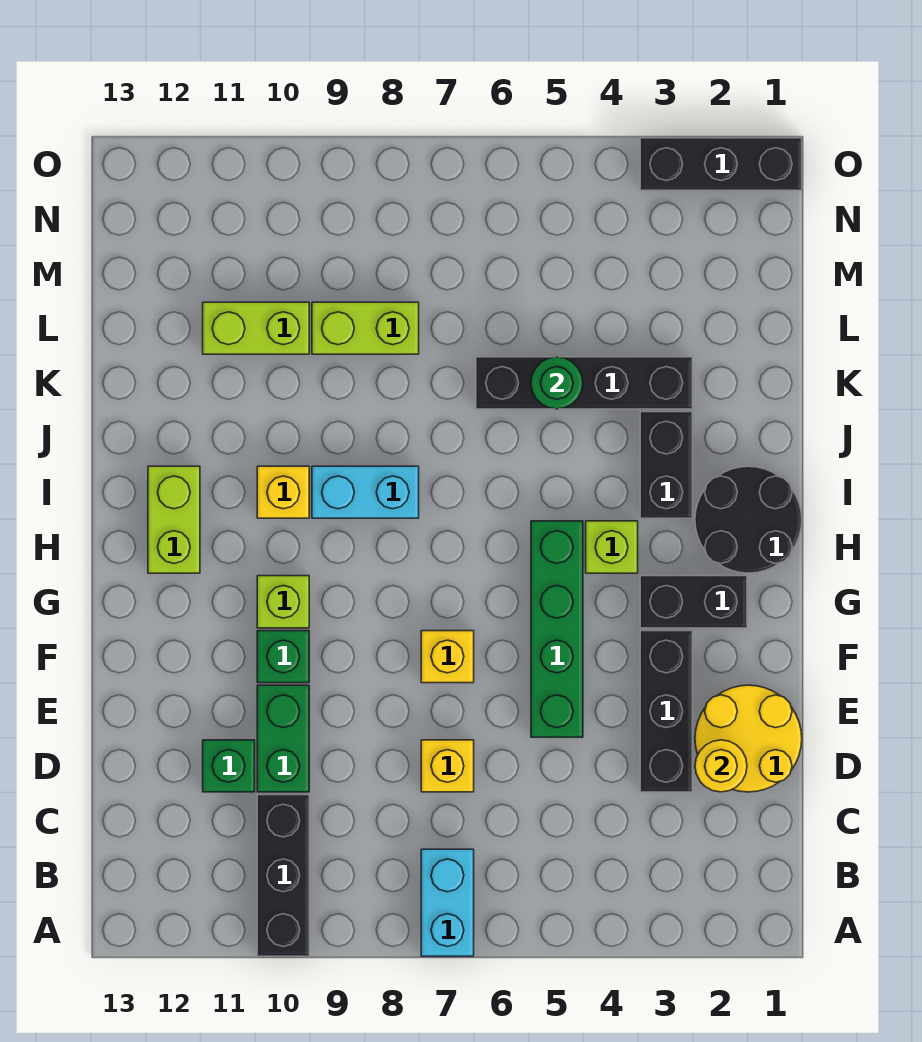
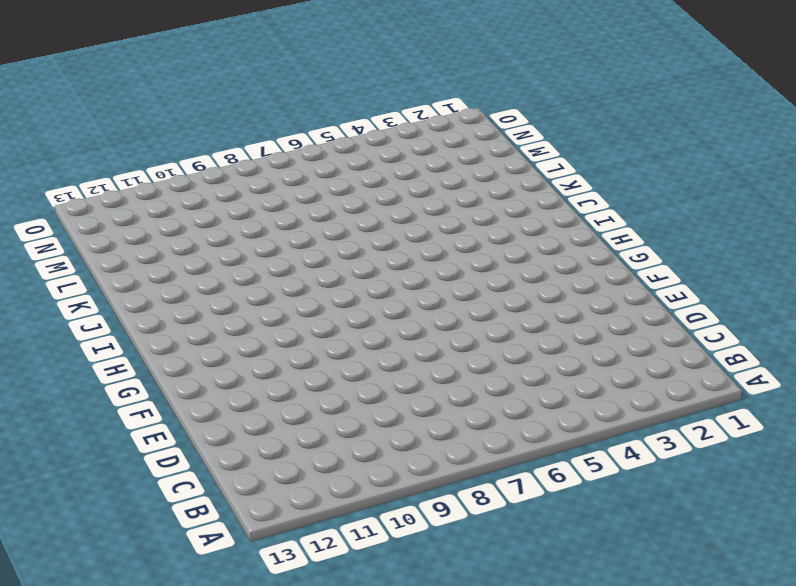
none -> cyan brick A7:B7 level 1
none -> black brick A10:C10 level 1
none -> yellow round brick D1:E2 level 1

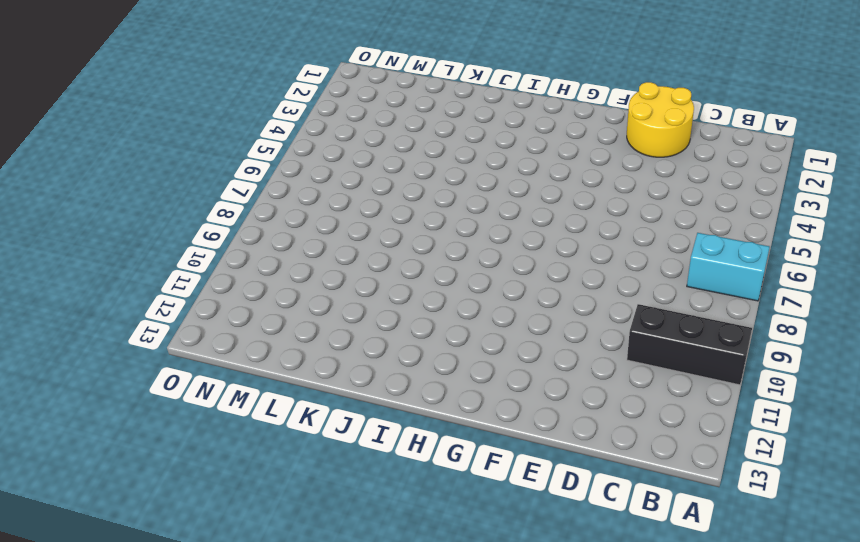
none -> black brick D3:F3 level 1
none -> yellow brick D7 level 1
none -> green brick D10:E10 level 1

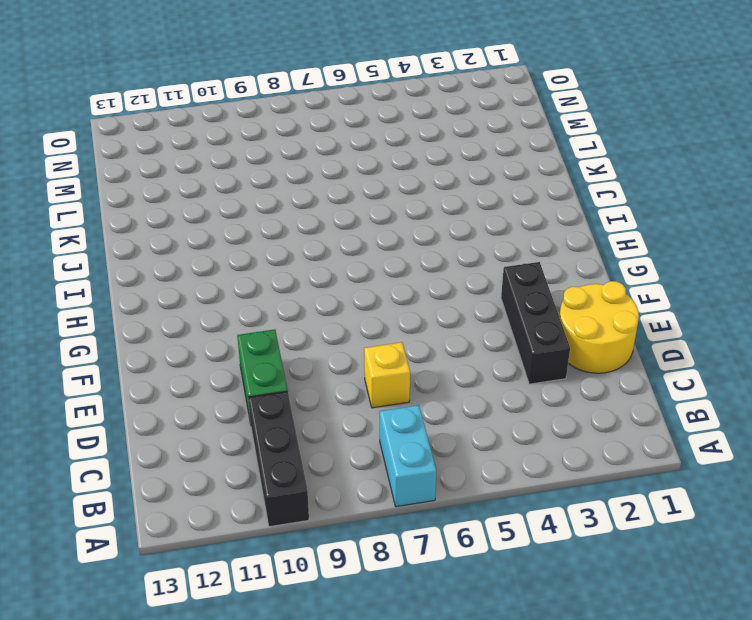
none -> green brick D11 level 1
none -> green brick E5:H5 level 1
none -> yellow brick F7 level 1

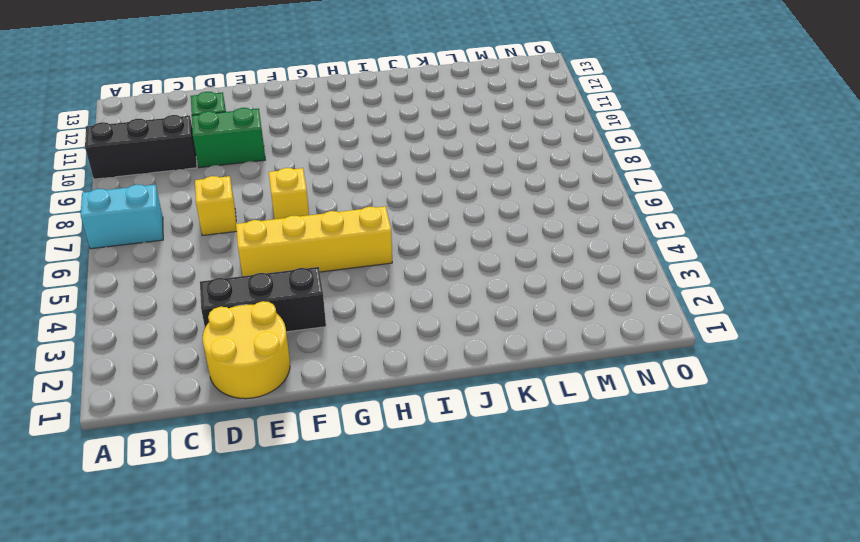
yellow brick E5:H5 level 1 -> green brick E5:H5 level 1
none -> green brick F10 level 1
none -> black brick G2:G3 level 1
none -> lime brick G10 level 1

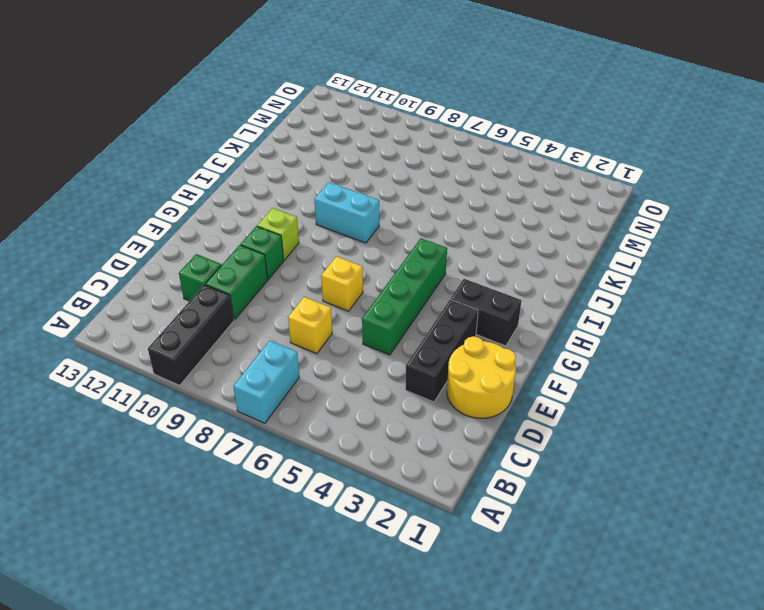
none -> black round brick H1:I2 level 1
none -> lime brick H4 level 1
none -> lime brick H12:I12 level 1

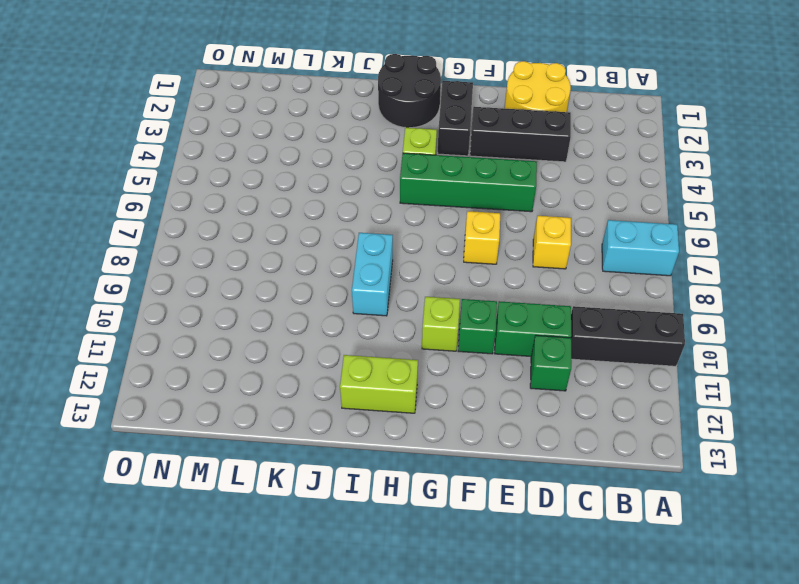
none -> black brick I3:J3 level 1
none -> yellow brick I10 level 1
none -> black brick K3:K6 level 1

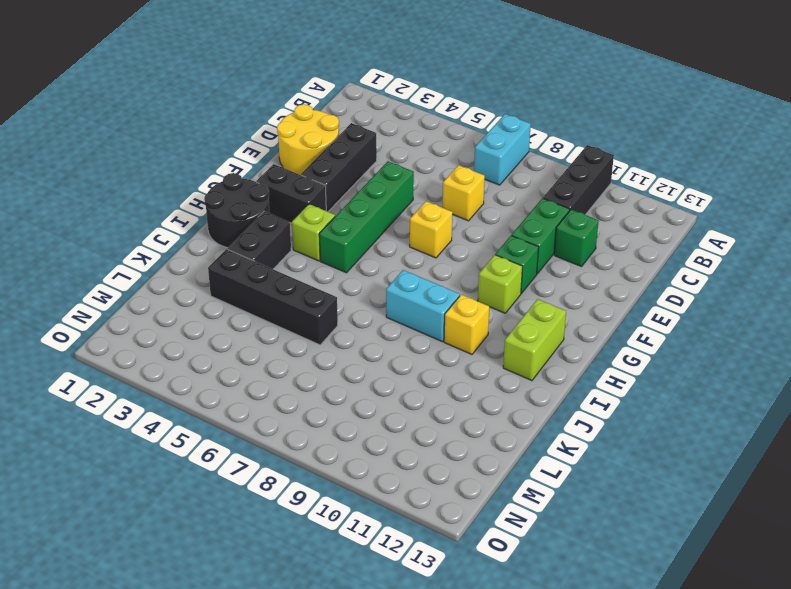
none -> lime brick L8:L9 level 1
none -> lime brick L10:L11 level 1
none -> black brick O1:O3 level 1

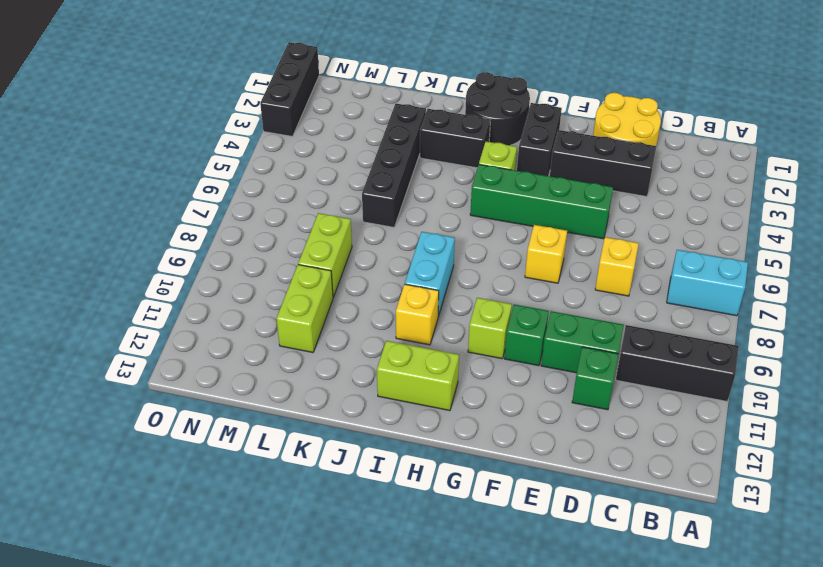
none -> yellow round brick D2 level 2
none -> green round brick K5 level 2

